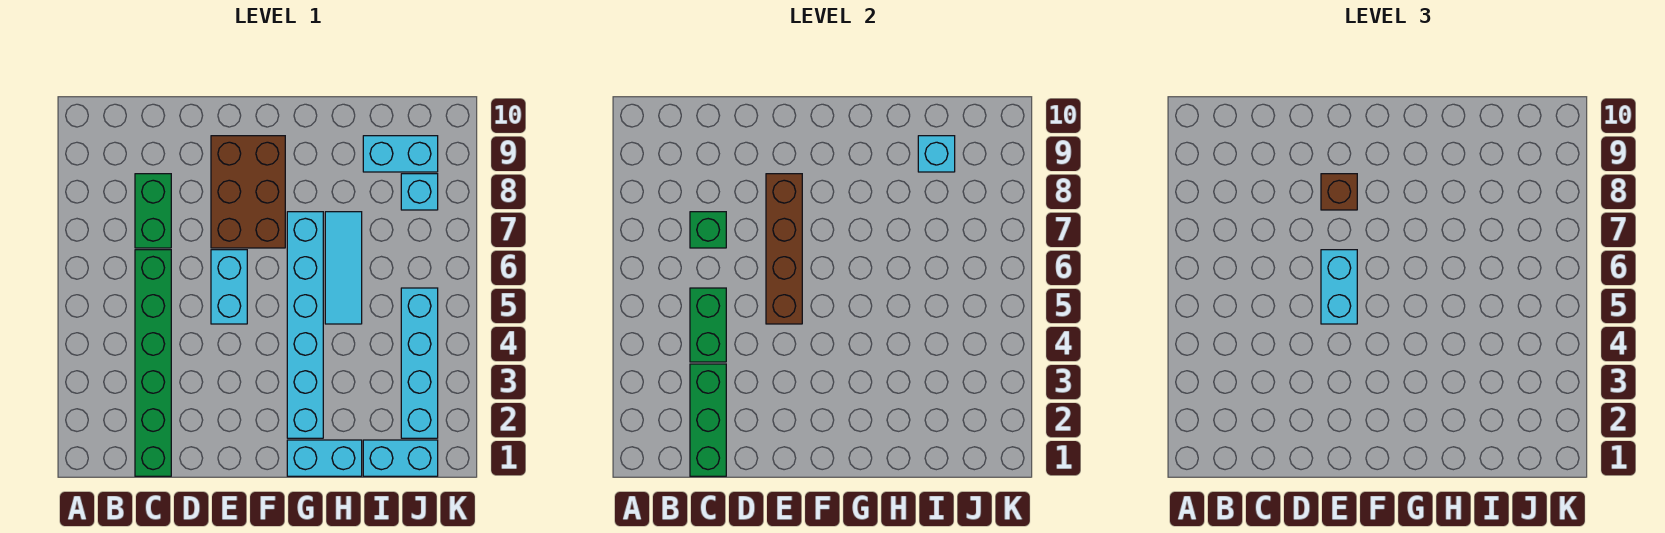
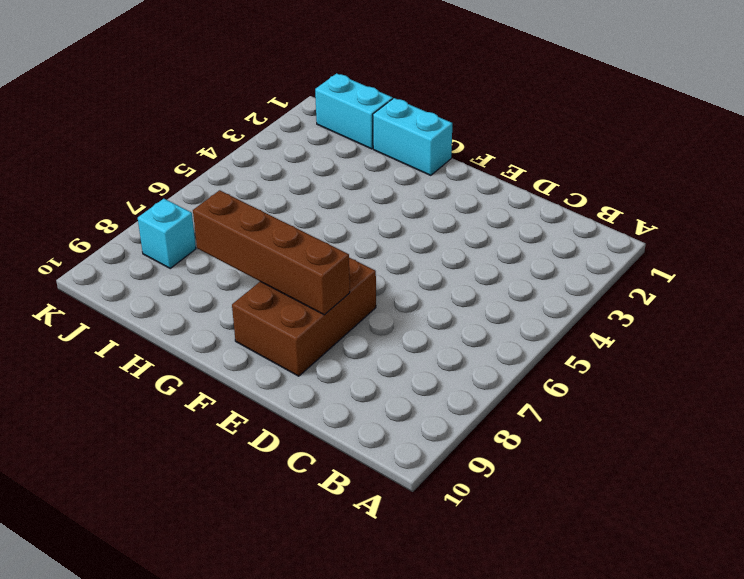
brown brick E8:H8 level 2 -> brown brick E5:E8 level 2
none -> green brick C1:C6 level 1
none -> green brick C7:C8 level 1
none -> cyan brick E5:E6 level 1

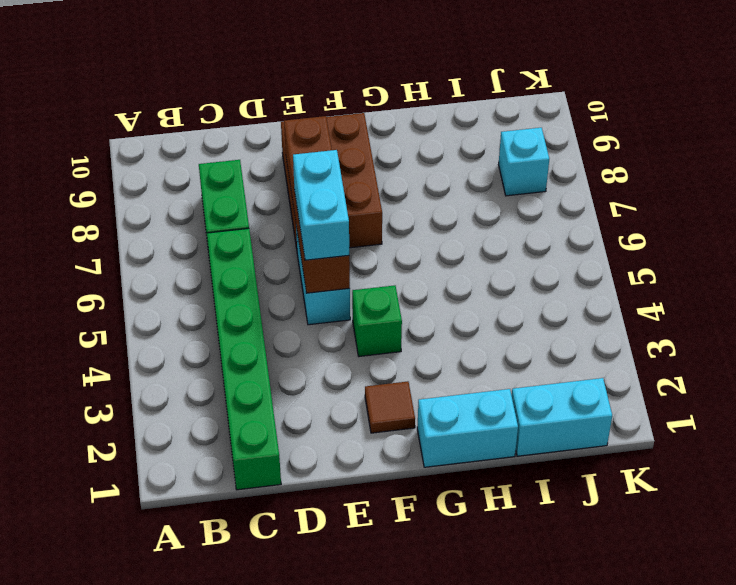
brown tile F2 level 1 -> none
green brick F4 level 1 -> green brick C7 level 2
none -> cyan brick G2:G7 level 1
none -> cyan tile H5:H7 level 1
none -> cyan brick I9:J9 level 1

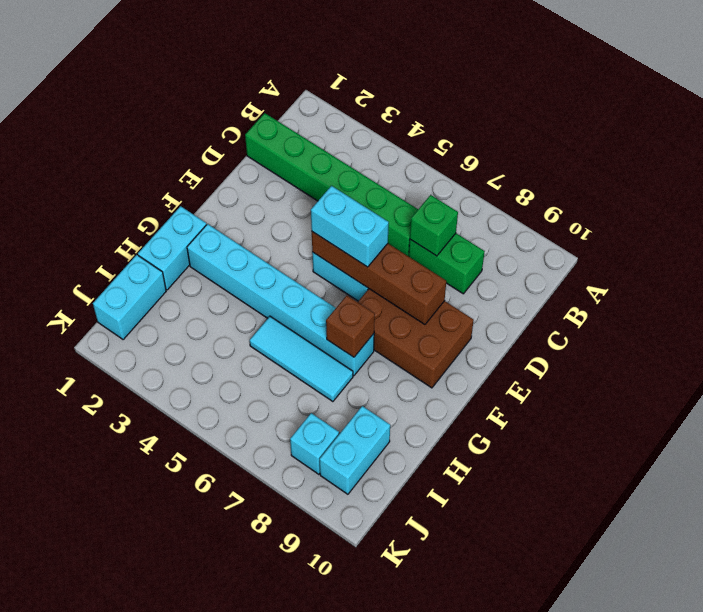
brown brick G7 level 2 -> brown brick E8 level 3
none -> cyan brick J2:J5 level 1
none -> green brick C1:C3 level 2
none -> green brick C4:C5 level 2

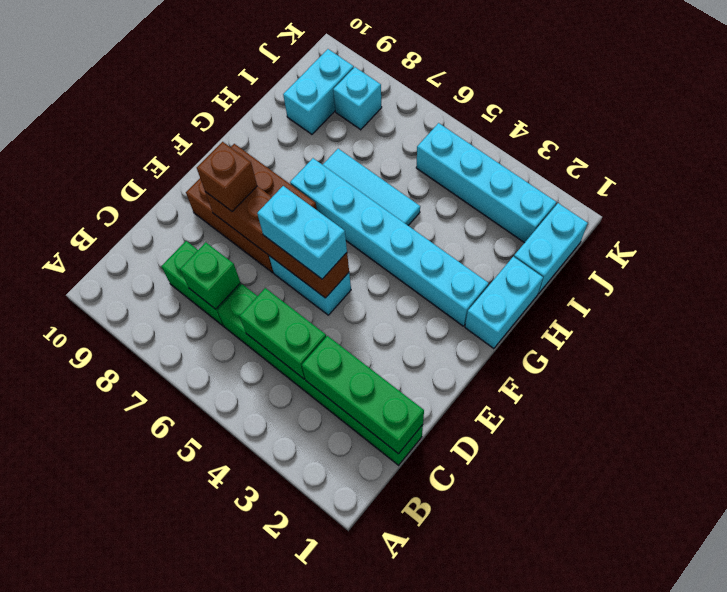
none -> cyan brick I9 level 2

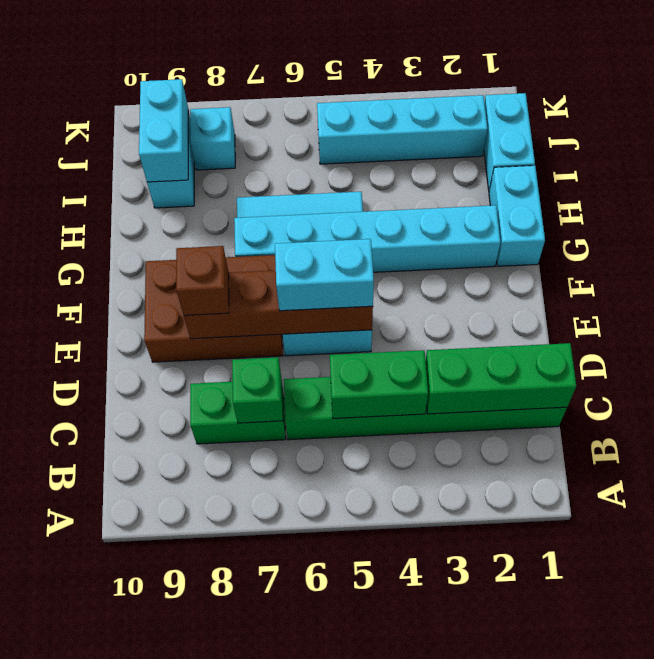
cyan brick I9:J9 level 2 -> cyan brick I9 level 2

